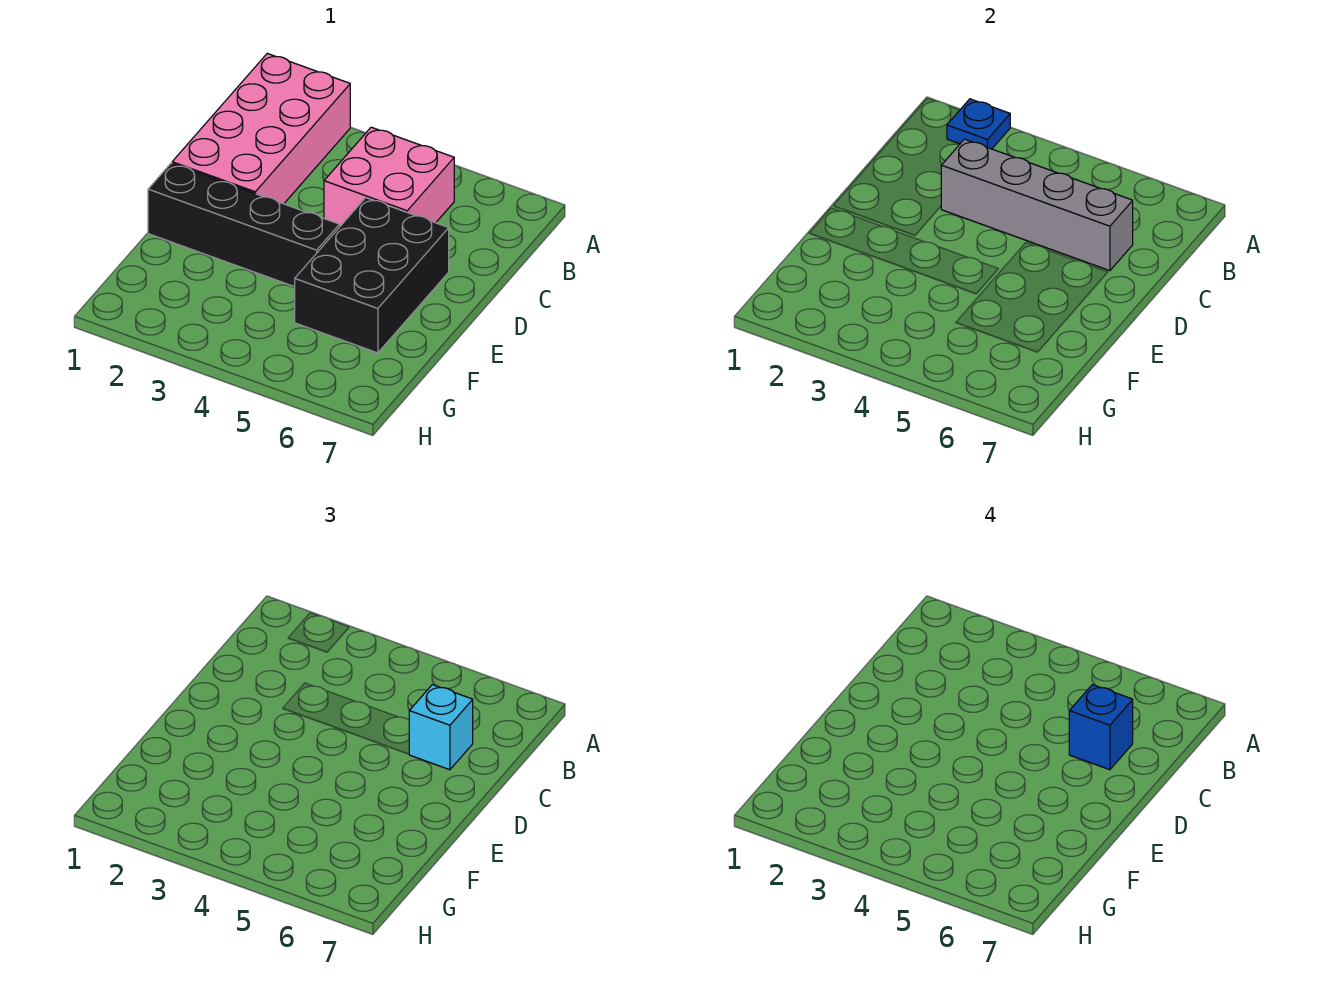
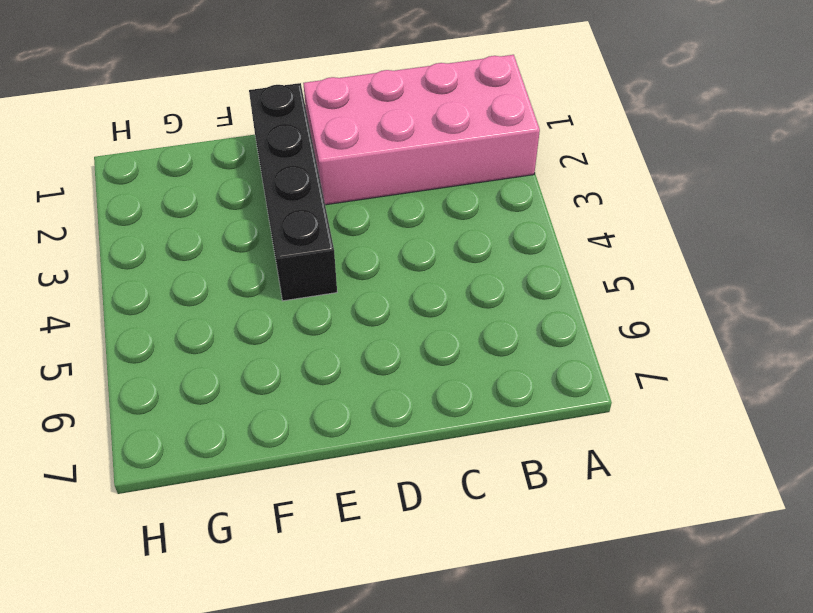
none -> pink brick B4:C5 level 1
none -> black brick D5:F6 level 1

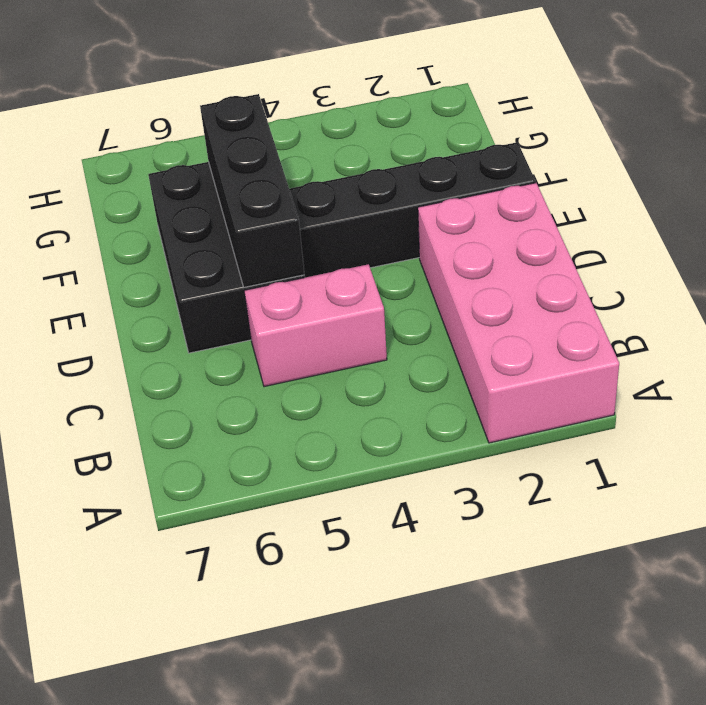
pink brick C4:C5 level 1 -> pink brick B4:C5 level 1
black brick D5:F5 level 2 -> none
none -> blue plate A2 level 2
none -> grey brick C3:C6 level 2

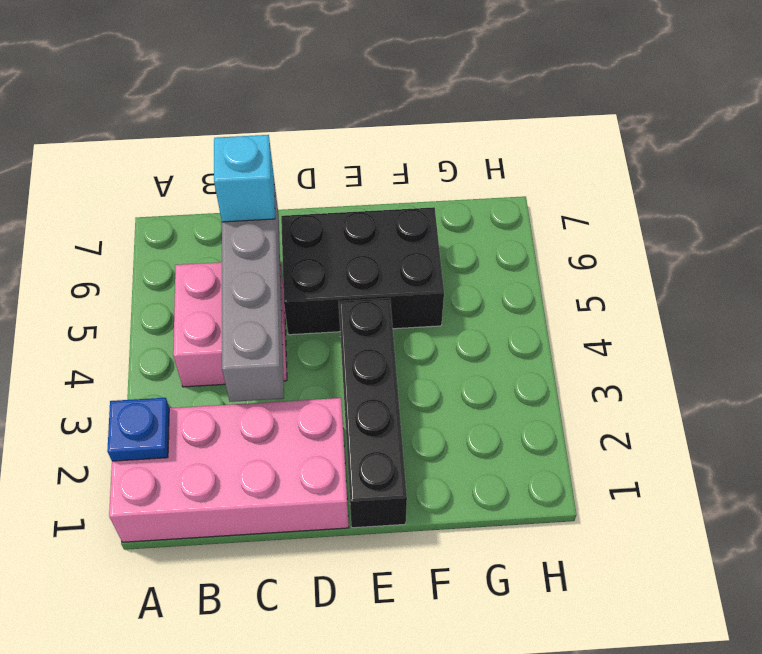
none -> blue brick C6 level 4

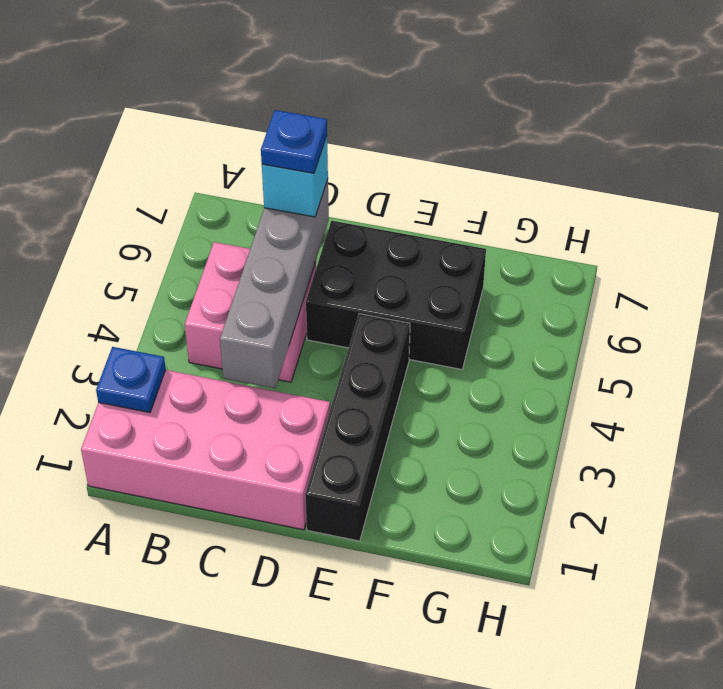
blue plate C6 level 4 -> blue brick C6 level 4

